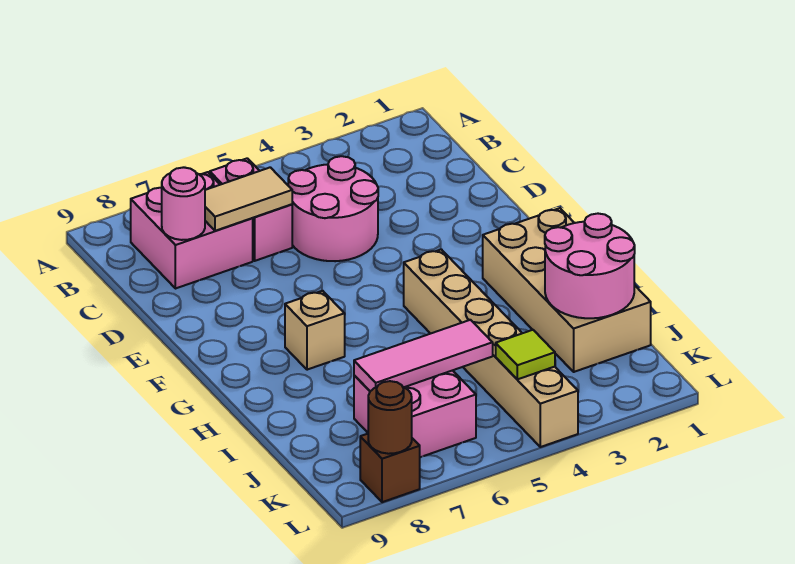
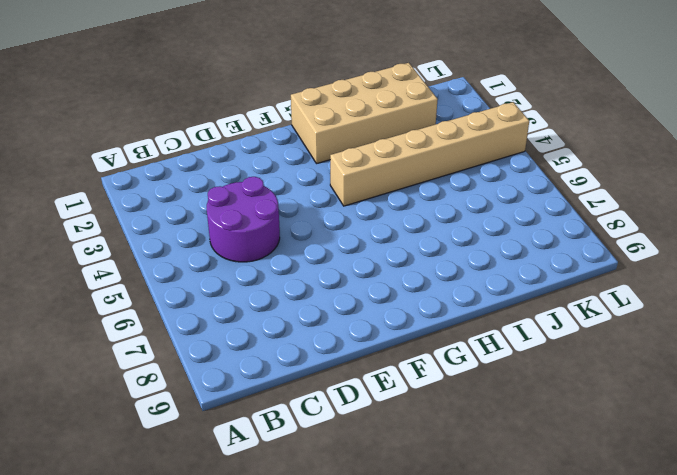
purple round brick C4:D5 level 1 -> pink round brick C4:D5 level 1
none -> pink brick B6:C6 level 1
none -> pink brick B7:C8 level 1
none -> tan brick G7 level 1

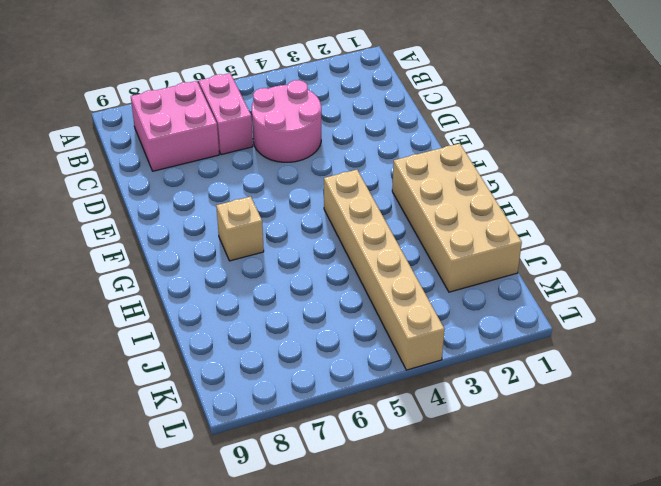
none -> pink brick J6:K7 level 1
none -> brown brick L8 level 1
none -> tan tile C6:C7 level 2

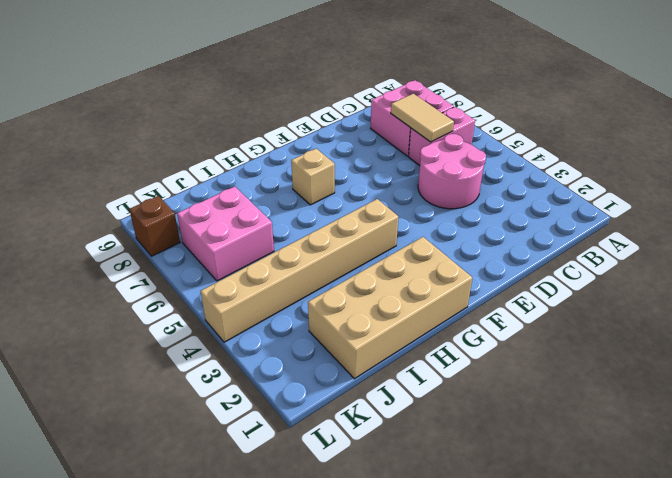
none -> pink round brick C8 level 2
none -> pink round brick I1:J2 level 2
none -> pink tile J5:J7 level 2

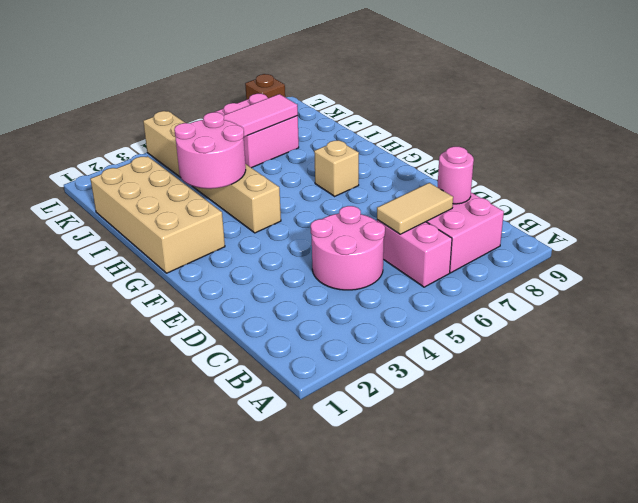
pink round brick H3:I4 level 2 -> pink round brick I1:J2 level 2
none -> lime tile K4 level 2
none -> brown round brick L8 level 2

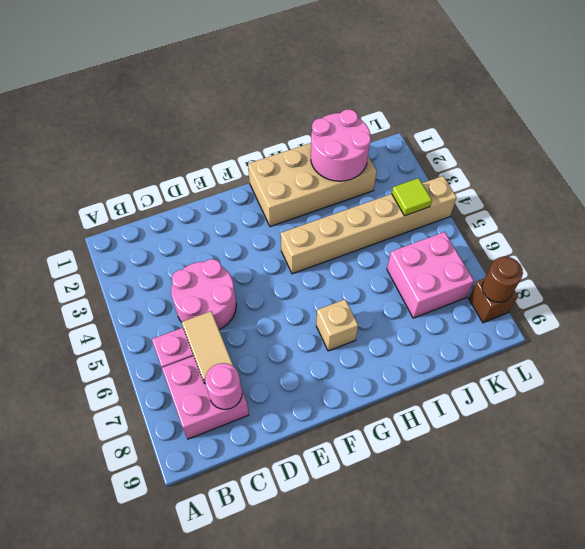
none -> pink tile J5:J7 level 2

